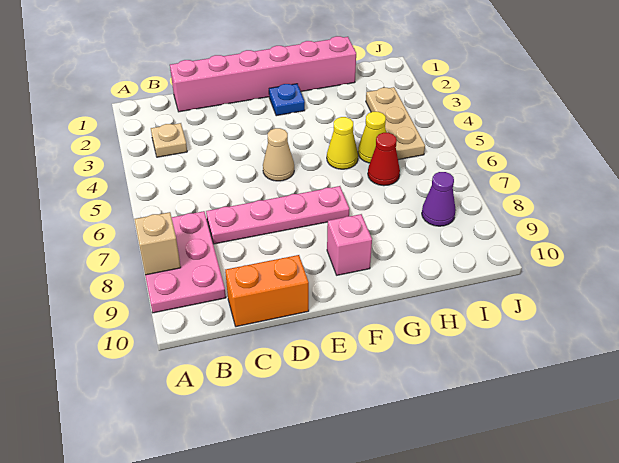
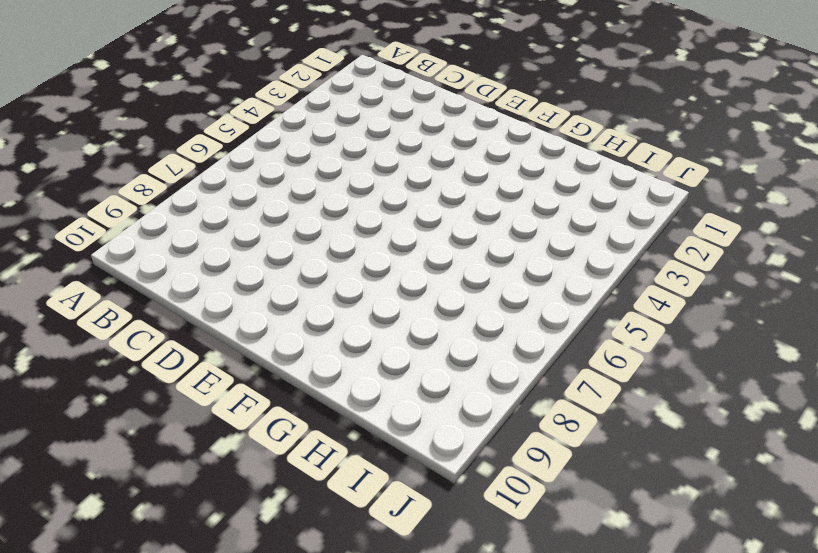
none -> pink plate A7:B9 level 1
none -> tan plate B3 level 1
none -> pink brick C1:H1 level 1

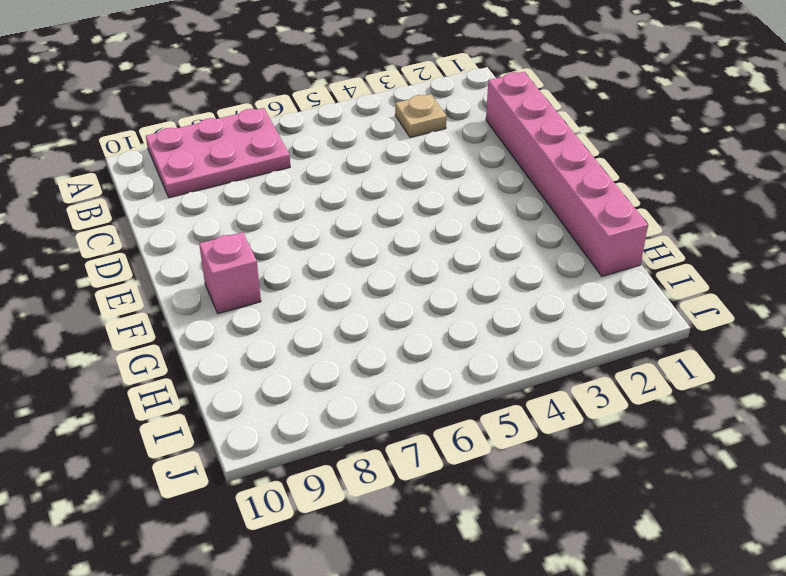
none -> pink plate C7:F7 level 1
none -> orange brick C10:D10 level 1
none -> tan cone E5 level 1

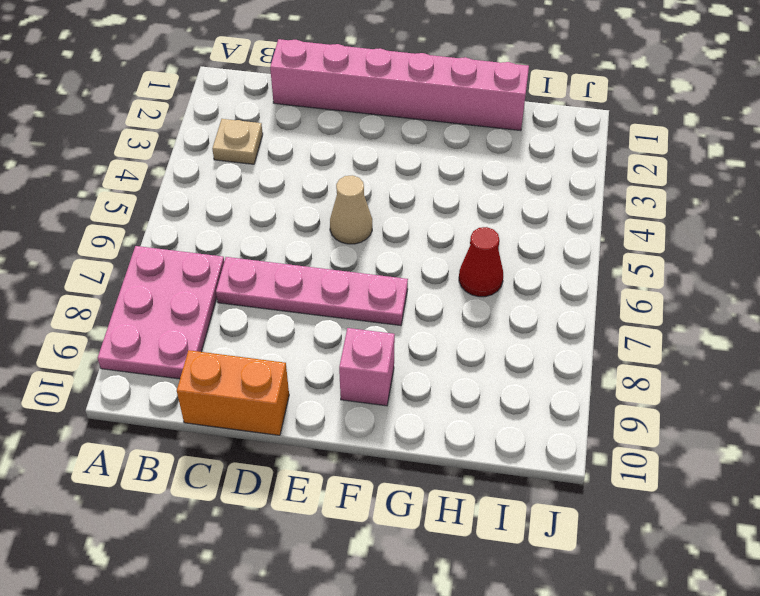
none -> blue plate F2 level 1
none -> yellow cone G5 level 1
none -> yellow cone H5 level 1

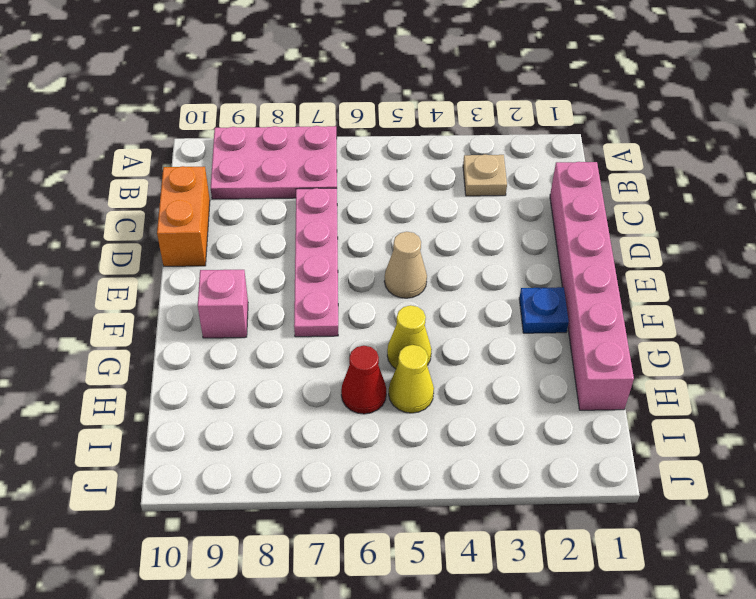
none -> tan plate I3:I5 level 1
none -> purple cone I8 level 1
none -> tan brick A8 level 2

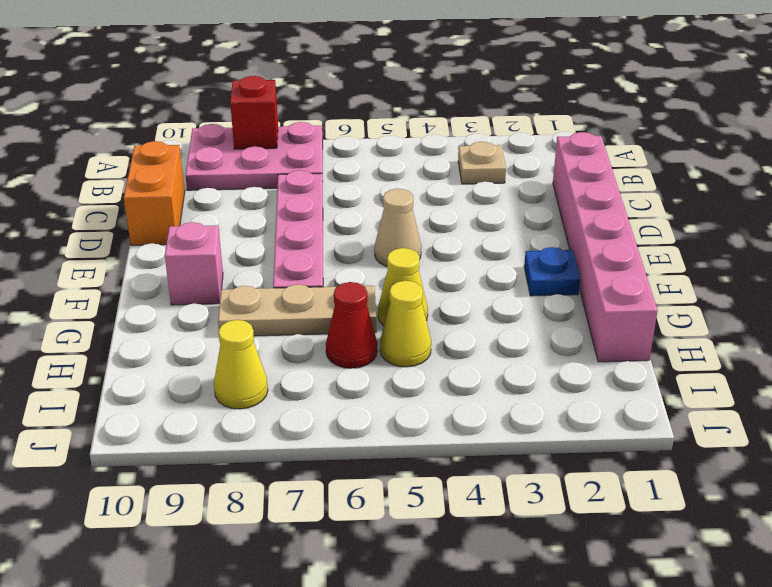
red brick A8 level 2 -> tan brick A8 level 2
tan plate G6:G8 level 1 -> tan plate I3:I5 level 1
yellow cone I8 level 1 -> purple cone I8 level 1

